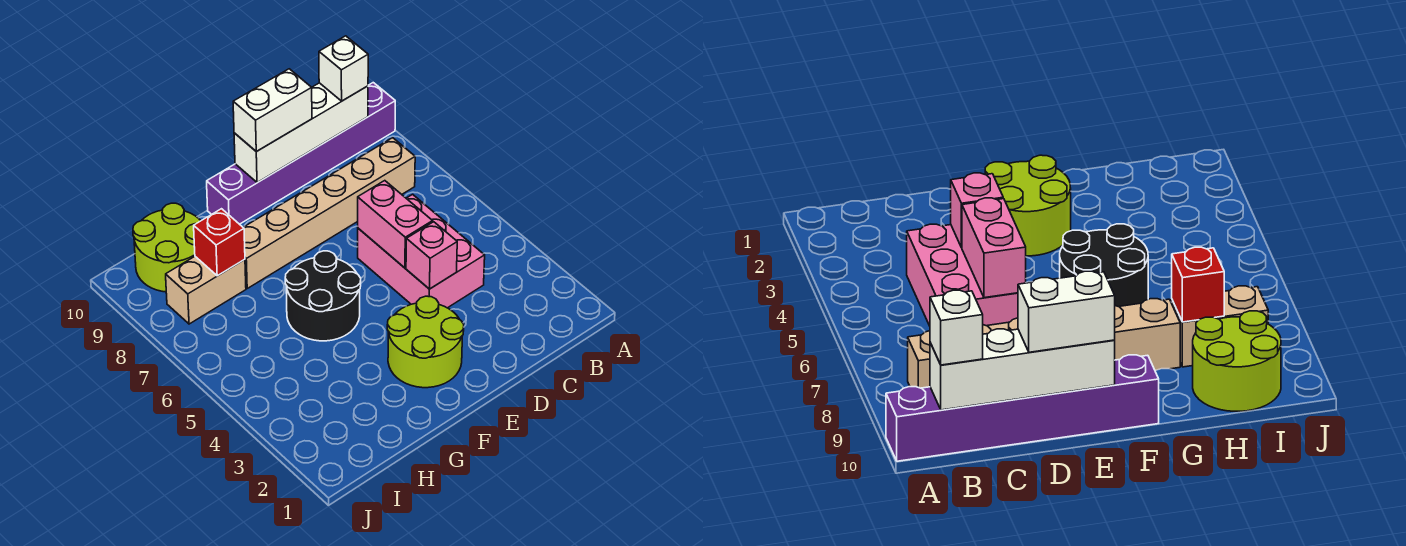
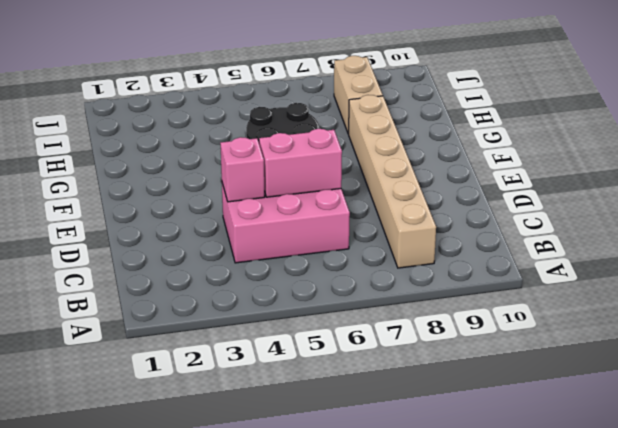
none -> purple brick A10:F10 level 1
none -> lime round brick E2:F3 level 1
none -> lime round brick H9:I10 level 1

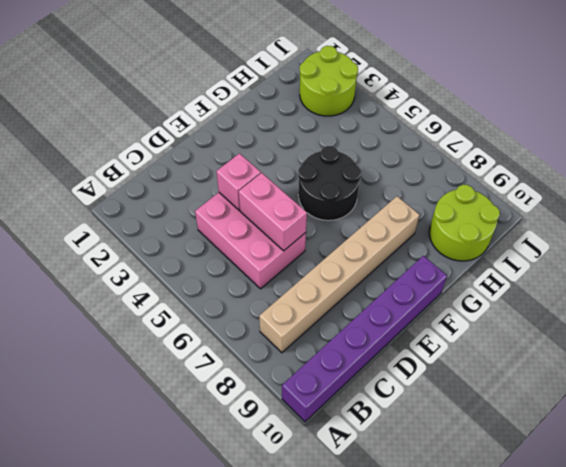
lime round brick I2:J3 level 1 -> lime round brick E2:F3 level 1
none -> tan brick H8:I8 level 1
none -> white brick B10:E10 level 2
none -> red brick H8 level 2

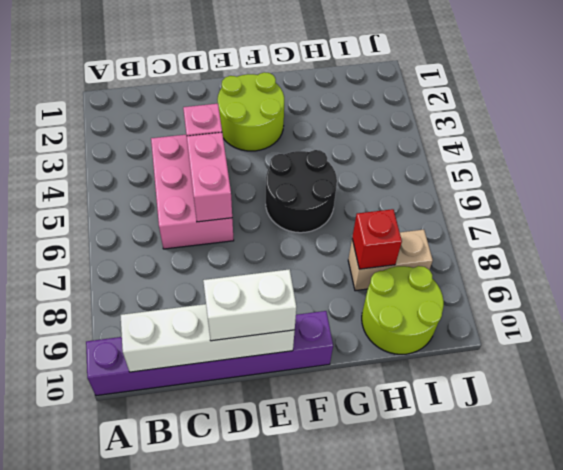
none -> tan brick B8:G8 level 1
none -> white brick B10 level 3

